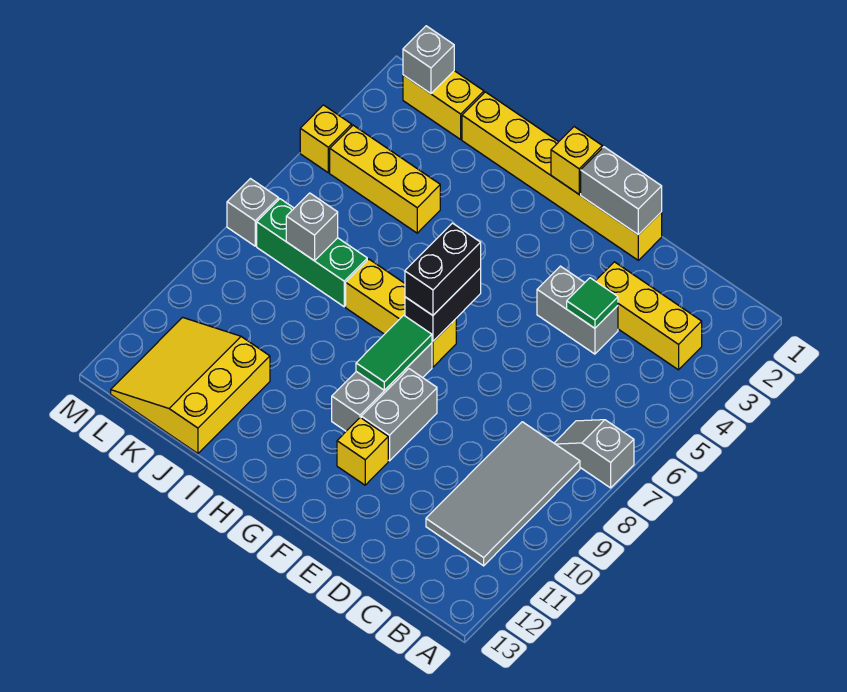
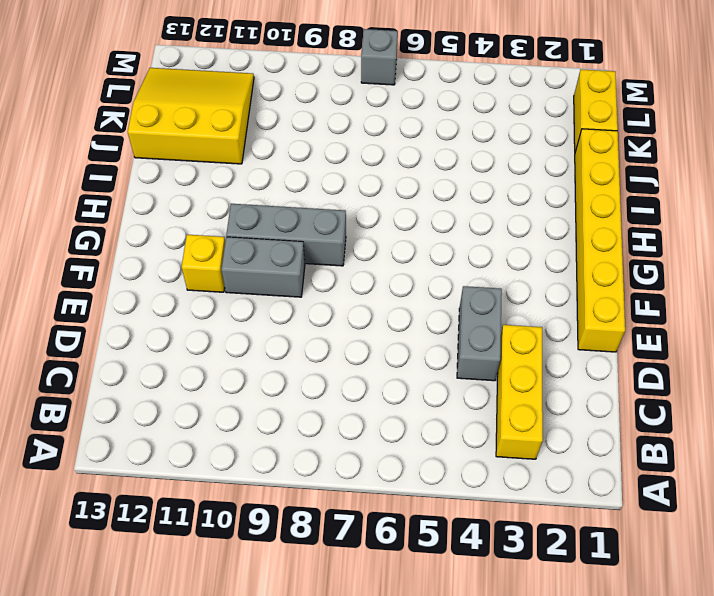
none -> grey slope A7:B7 level 1 top A
none -> grey tile B8:C11 level 1
none -> yellow brick G7:I7 level 1

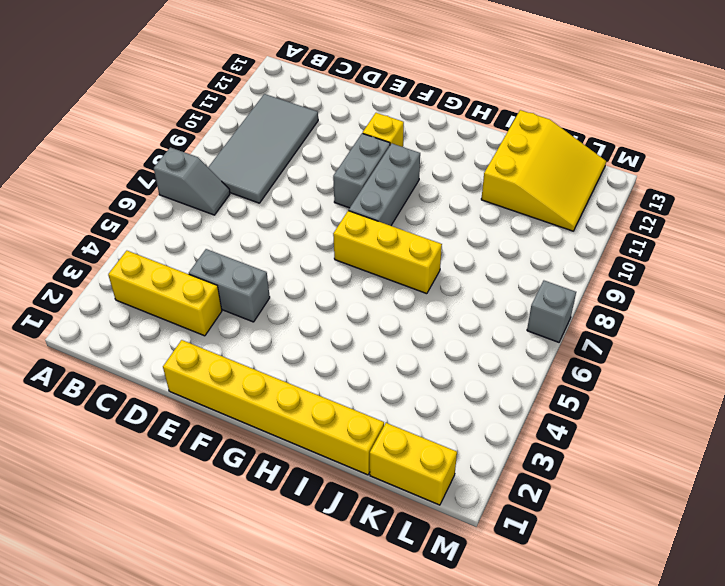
none -> yellow brick J4:L4 level 1
none -> green brick J7:L7 level 1
none -> yellow brick M4 level 1

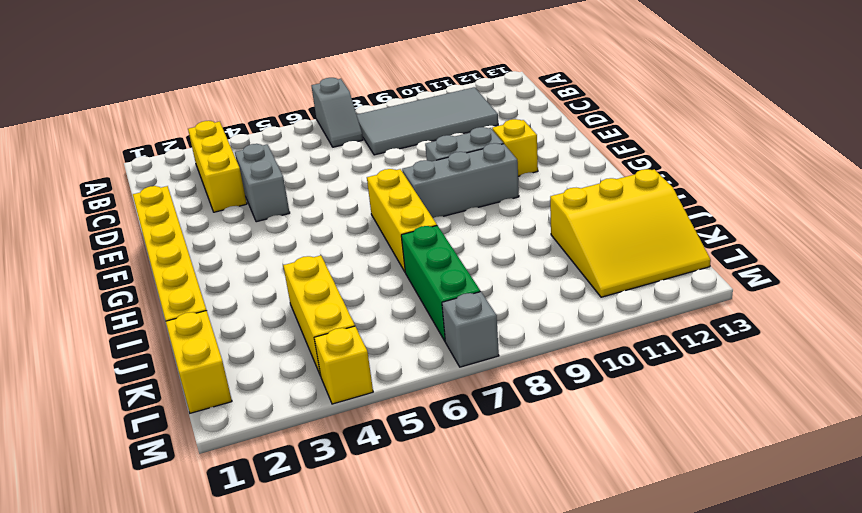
none -> green tile D4 level 2
none -> grey brick E1:F1 level 2
none -> yellow brick G1 level 2

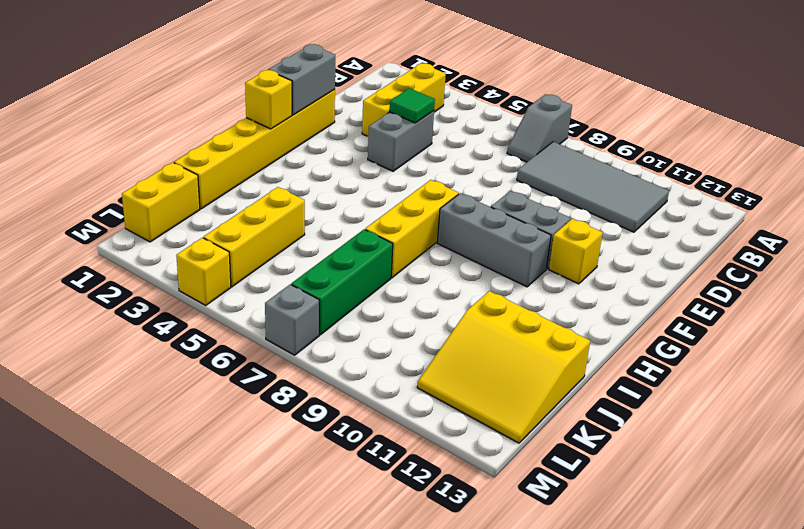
none -> black brick G6:G7 level 2
none -> green tile G8:G9 level 2
none -> grey brick K7 level 2

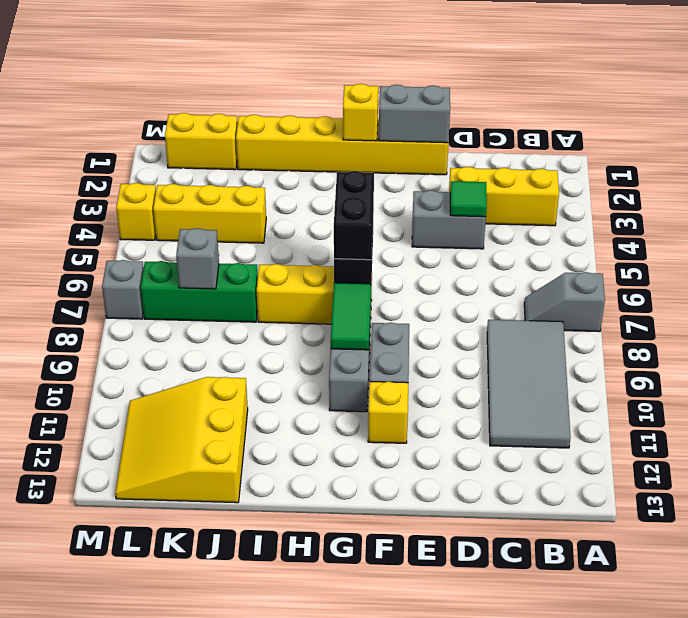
none -> grey brick L1 level 2

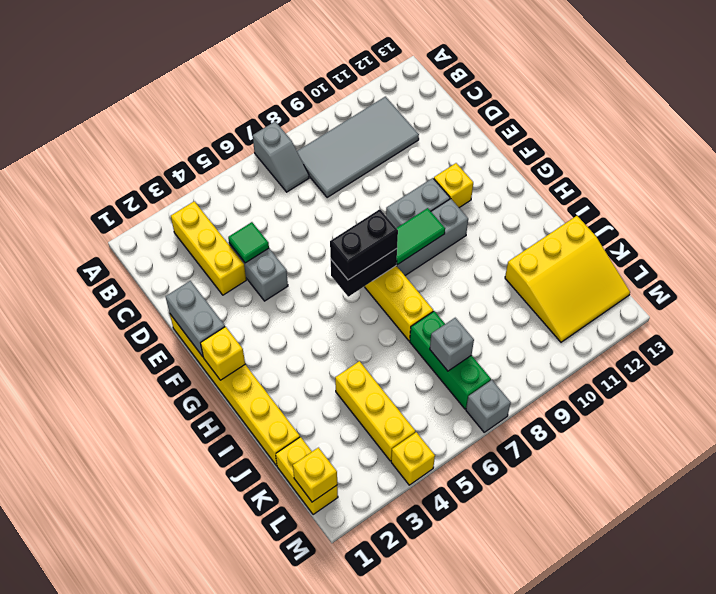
yellow brick L1 level 2 -> grey brick L1 level 2

